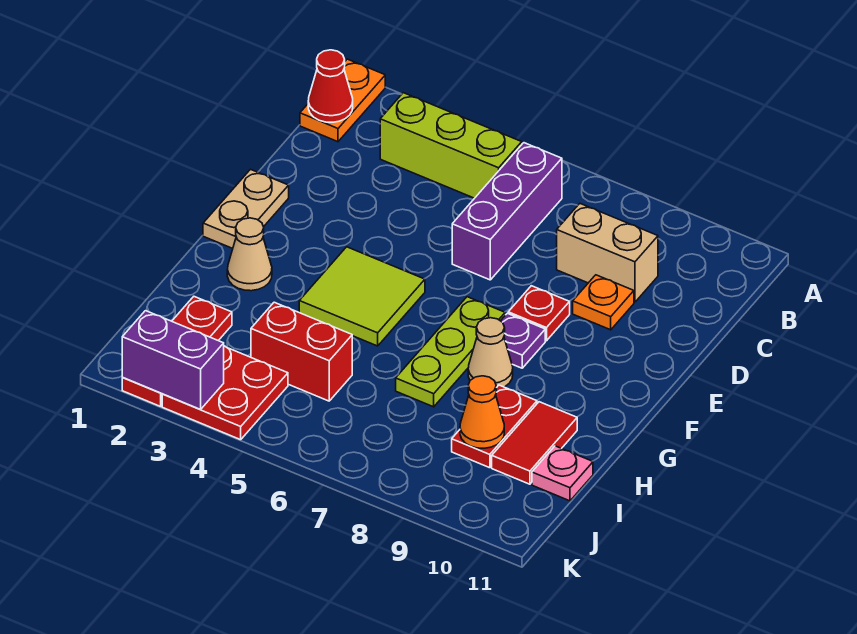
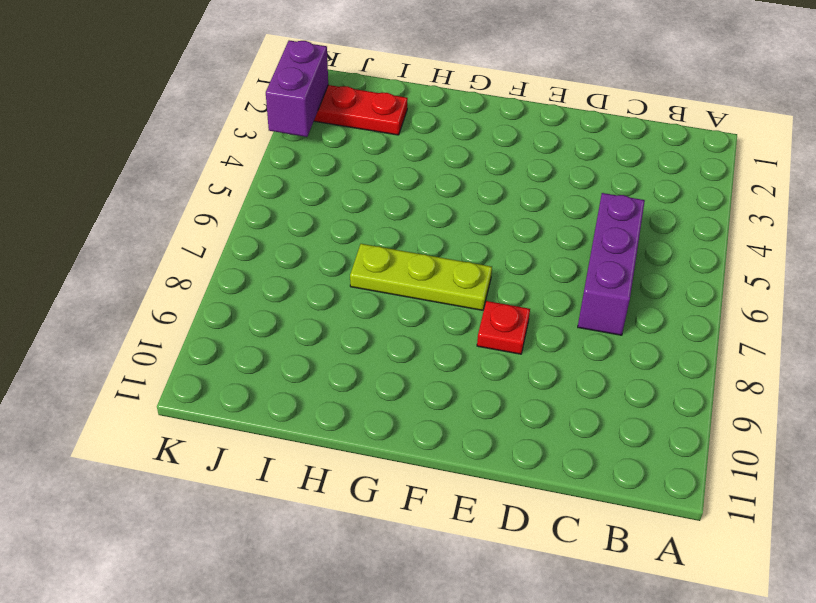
purple brick C5:C7 level 1 -> purple brick B6:D6 level 1
none -> orange plate A1:B1 level 1
none -> lime brick B3:B5 level 1
none -> tan brick C8:C9 level 1

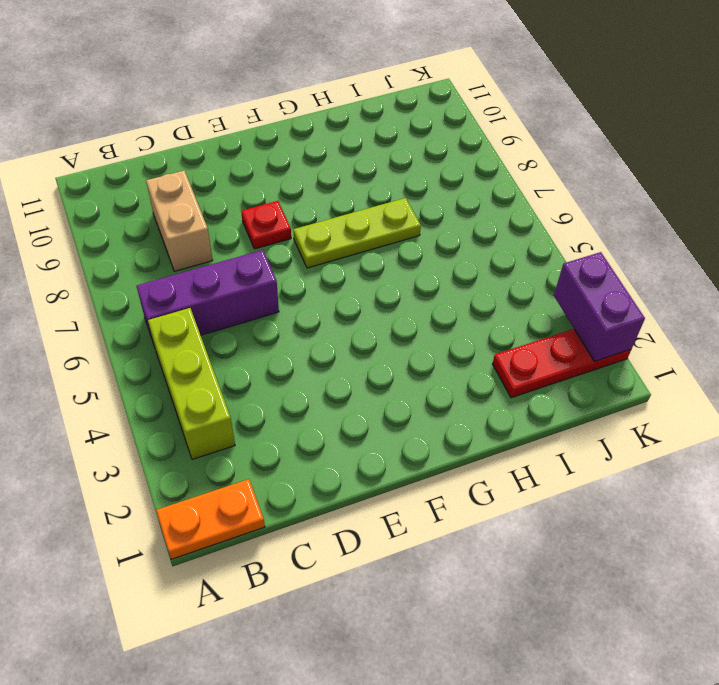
none -> orange plate D9 level 1
none -> tan plate E1:F1 level 1
none -> lime tile F4:G5 level 1

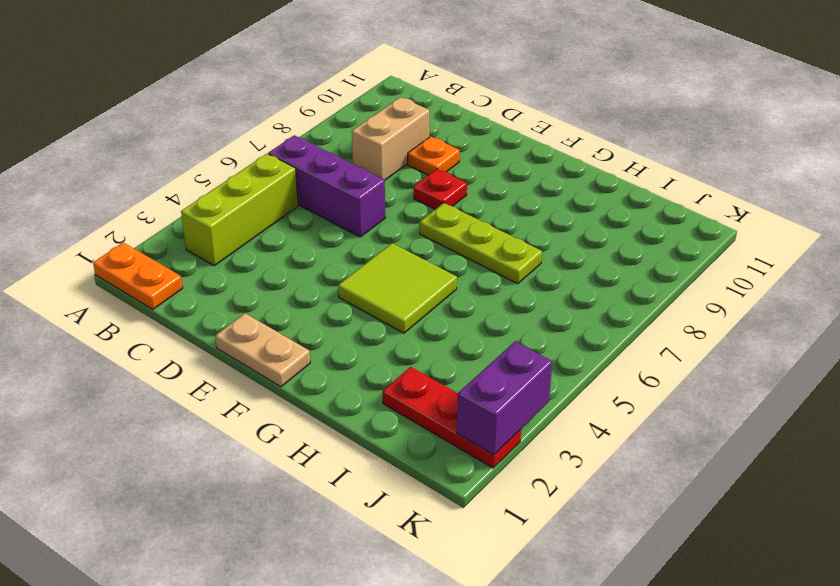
none -> purple plate F8 level 1
none -> tan cone G2 level 1
none -> tan cone G8 level 1

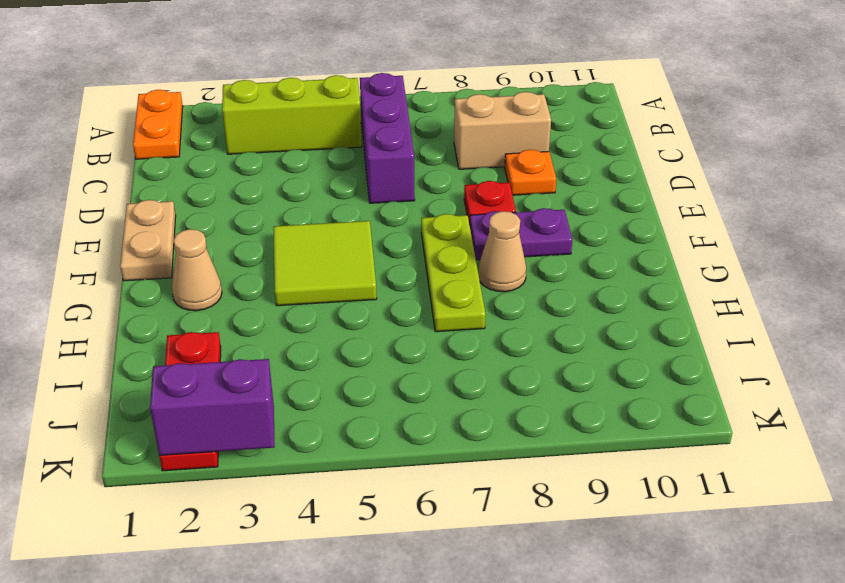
purple plate F8:F9 level 1 -> purple plate F8 level 1
none -> red plate H9:I9 level 1
none -> red tile H10:I10 level 1
none -> red brick I4:I5 level 1

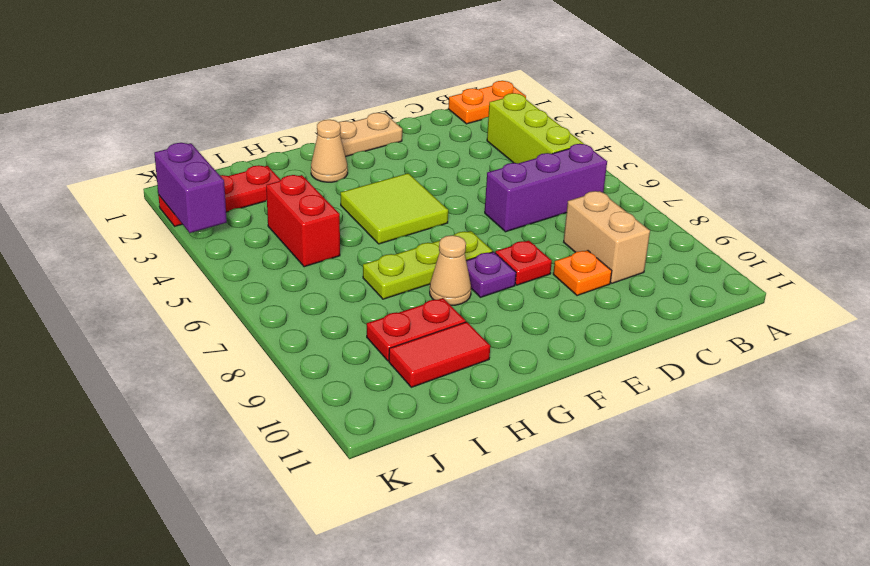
none -> pink plate I11 level 1
none -> red plate J3:K4 level 1
none -> red cone B1 level 2

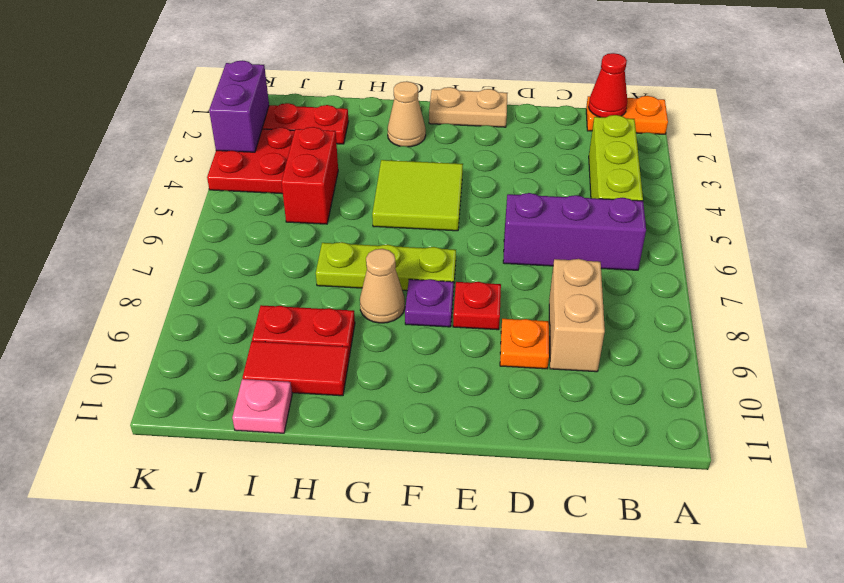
none -> orange cone I9 level 2

